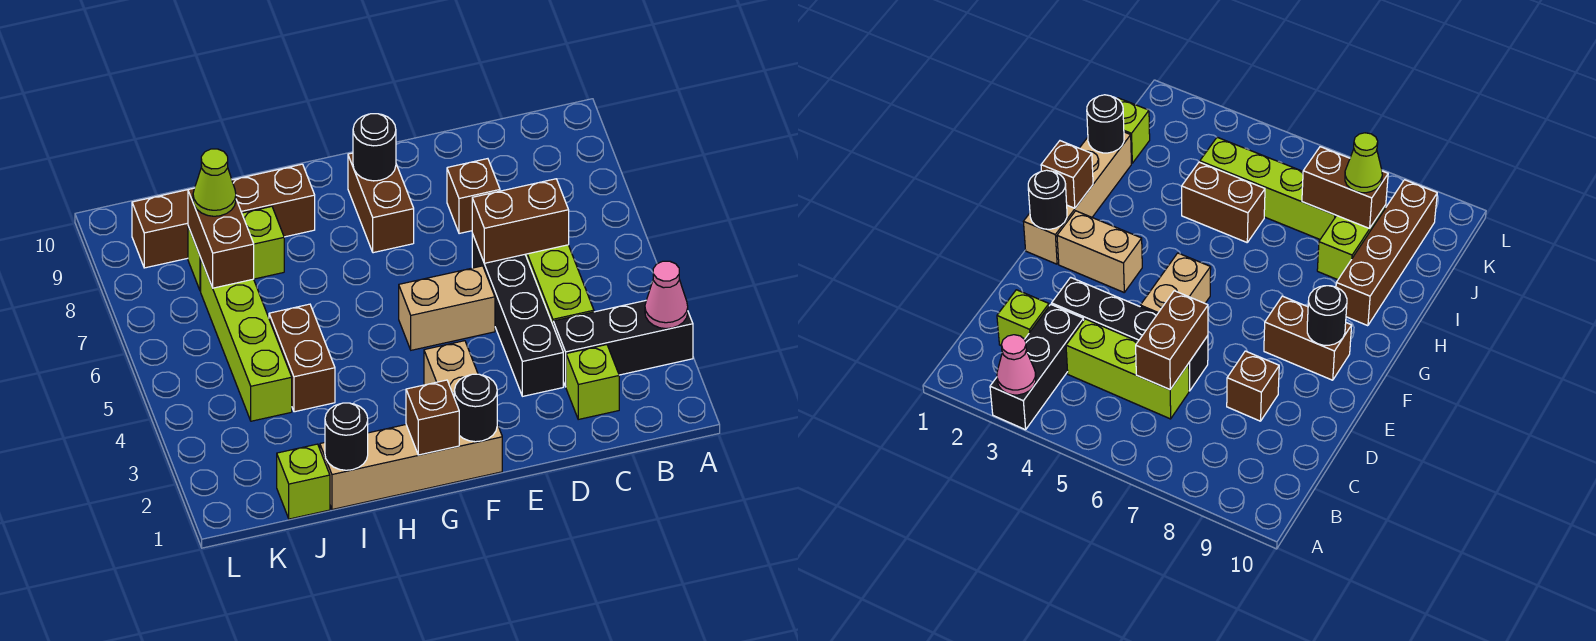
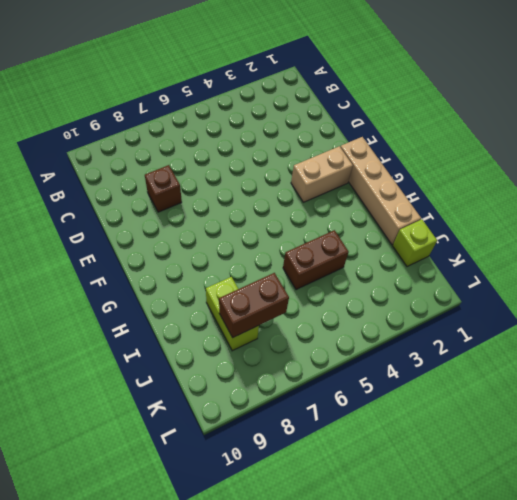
none -> black brick A3:C3 level 1
none -> lime brick C2 level 1
none -> lime brick C4:C6 level 1

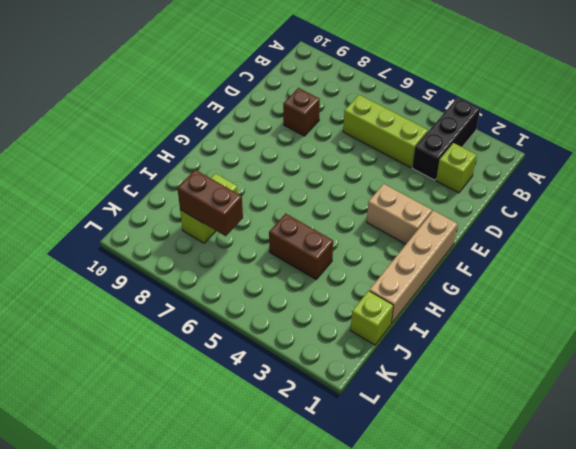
none -> black brick D3:D6 level 1
none -> tan brick E5:F5 level 1
none -> brown brick F8:F9 level 1

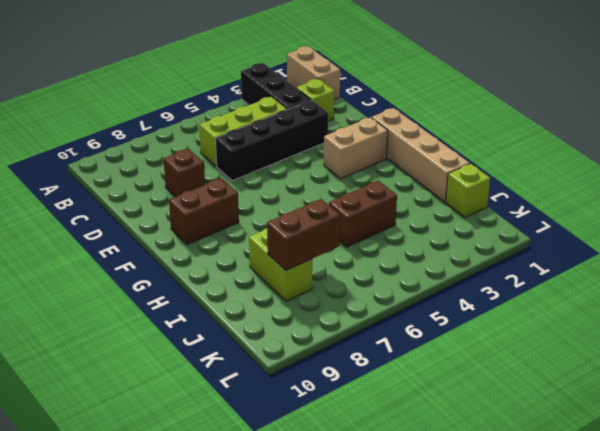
tan brick A1:B1 level 1 -> tan brick E5:F5 level 1
none -> brown brick H9:K9 level 1
none -> lime brick J4:J7 level 1
none -> pink cone A3 level 2

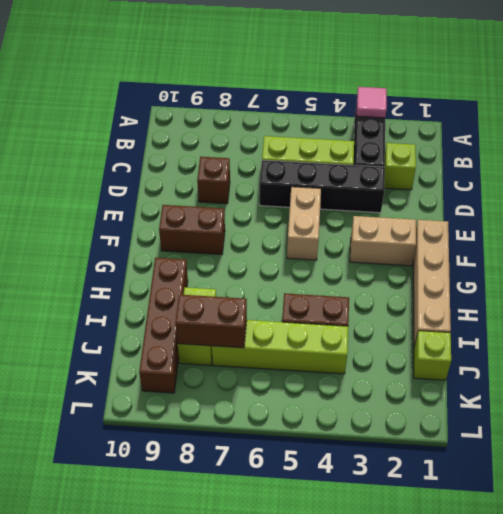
pink tile A3 level 2 -> pink cone A3 level 2
none -> brown brick C6:D6 level 2
none -> black round brick F1 level 2
none -> black round brick F9 level 2

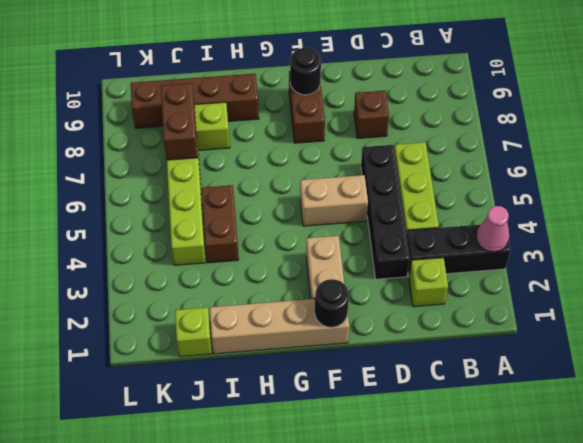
none -> brown brick C6:D6 level 2
none -> brown brick G1 level 2
none -> black round brick I1 level 2

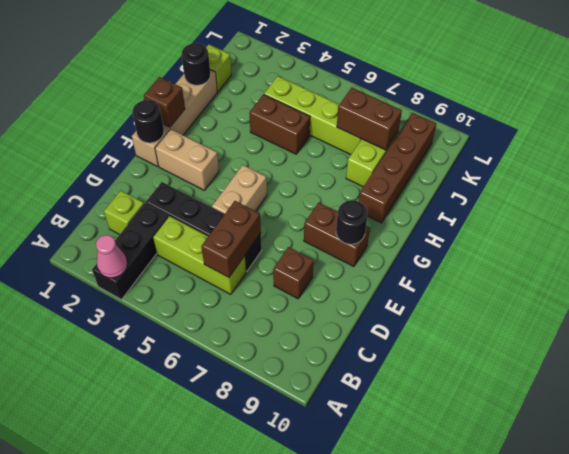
none -> lime cone J8 level 3

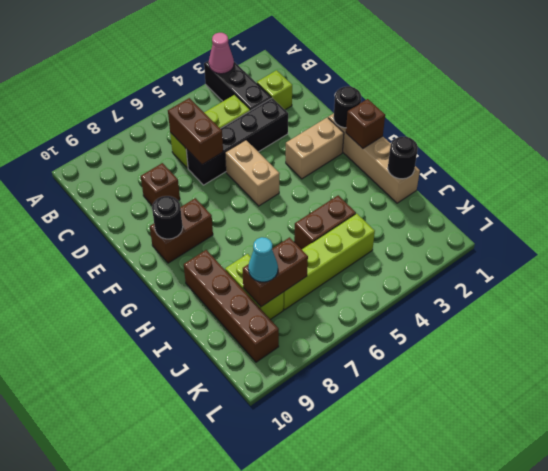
cyan cone J8 level 3 -> lime cone J8 level 3
none -> lime brick J1 level 1

